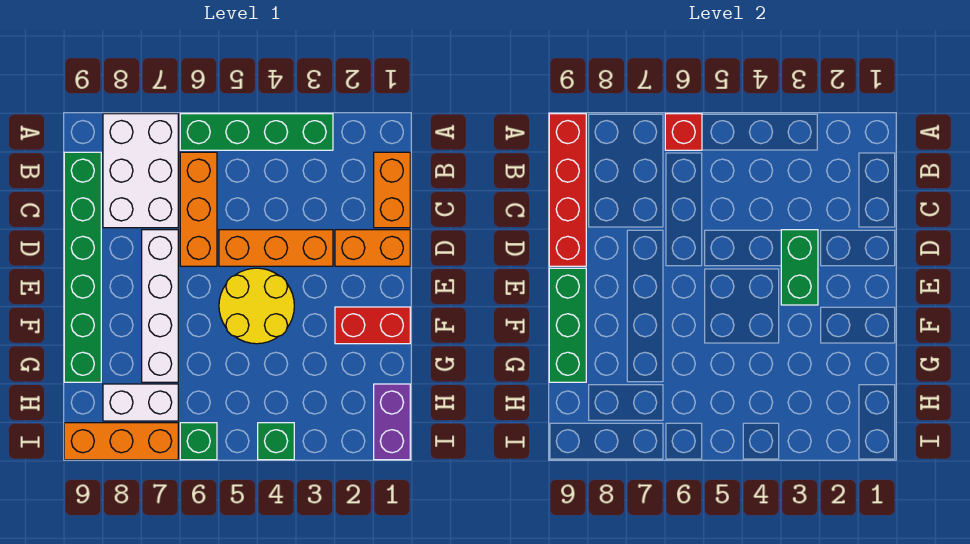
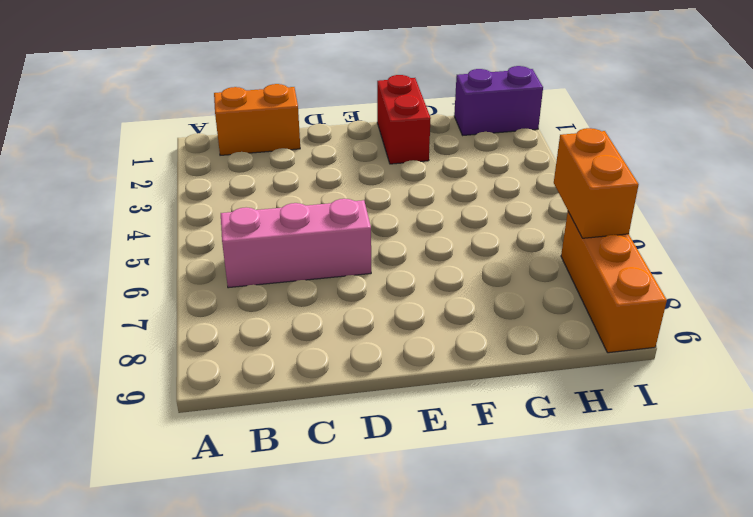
pink brick B6:D6 level 1 -> orange brick B6:D6 level 1
orange brick I6:I7 level 2 -> orange brick D1:D2 level 1
none -> green brick A3:A6 level 1
none -> white brick A7:C8 level 1
none -> green brick B9:G9 level 1

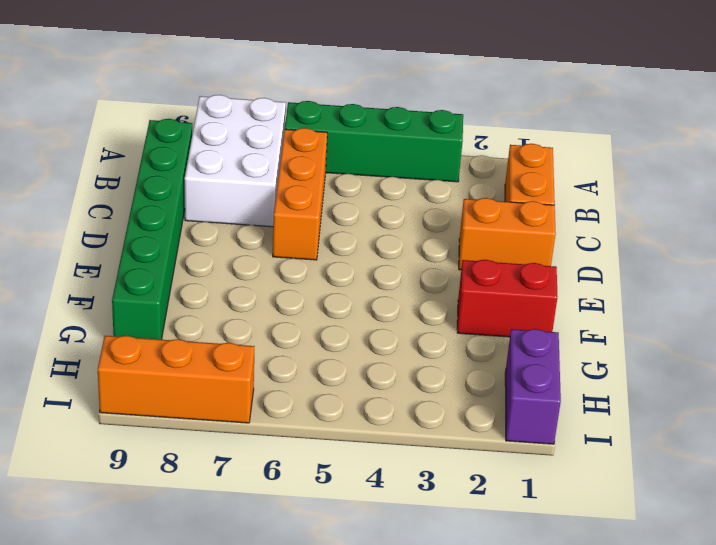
none -> orange brick D3:D5 level 1
none -> white brick D7:G7 level 1
none -> yellow round brick E4:F5 level 1

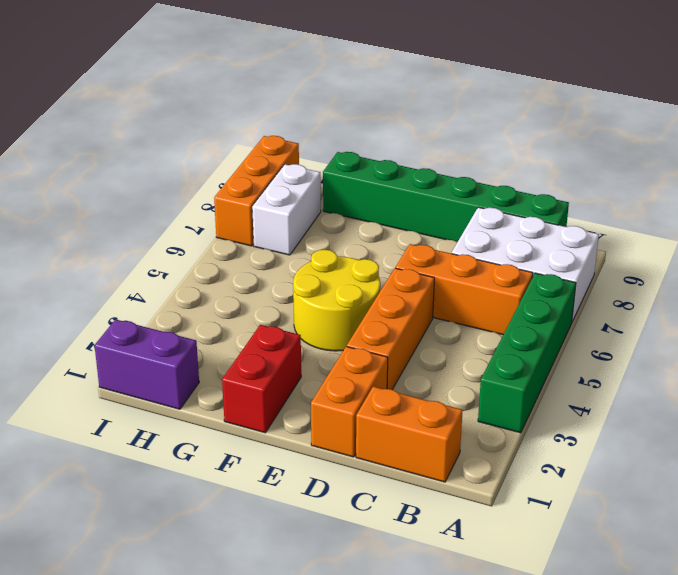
none -> white brick D7:G7 level 1
none -> green brick I4 level 1
none -> green brick I6 level 1

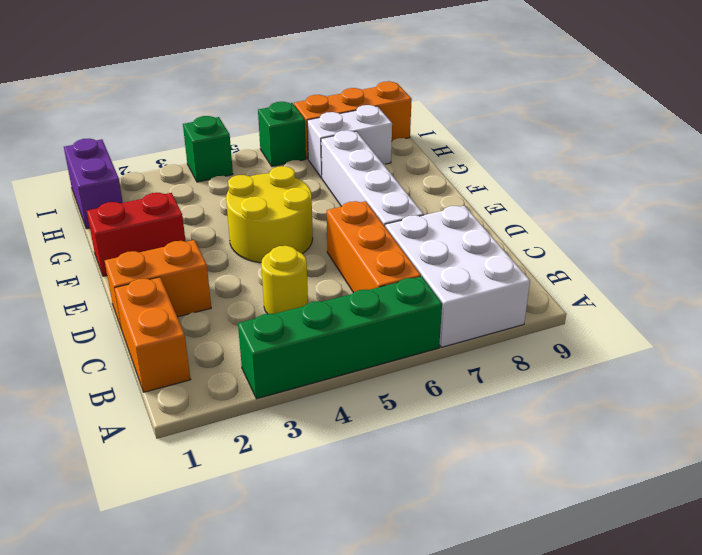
yellow round brick C4 level 1 -> none
none -> green brick B9:G9 level 1
none -> orange brick D3:D5 level 1
none -> red brick A6 level 2

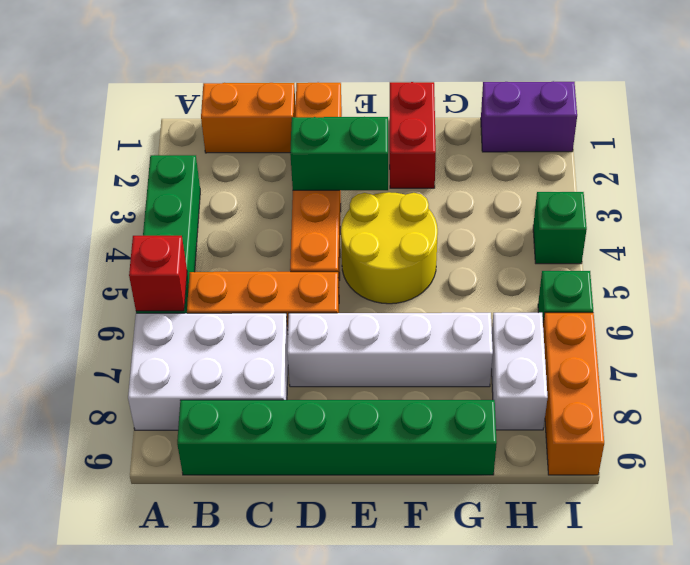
none -> red brick A9:D9 level 2
none -> green brick E9:G9 level 2

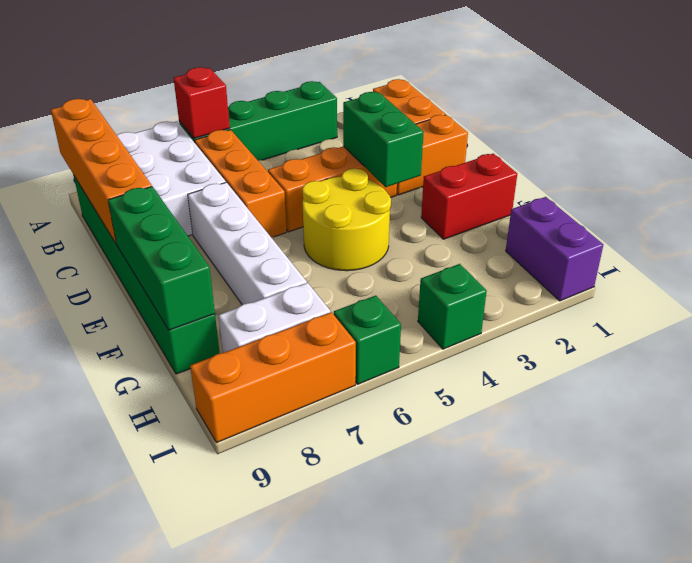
orange brick A9:D9 level 2 -> red brick A9:D9 level 2

